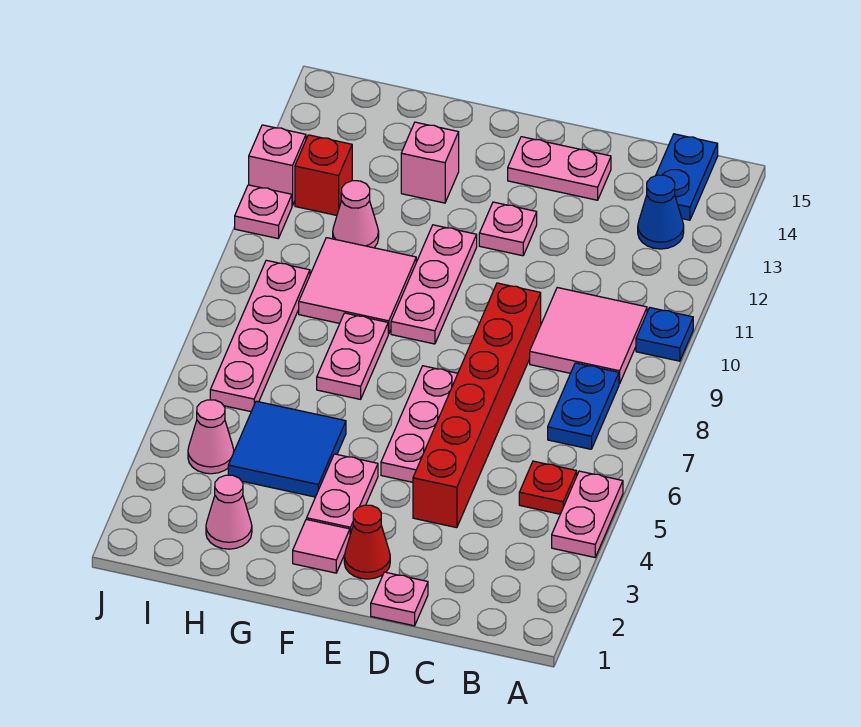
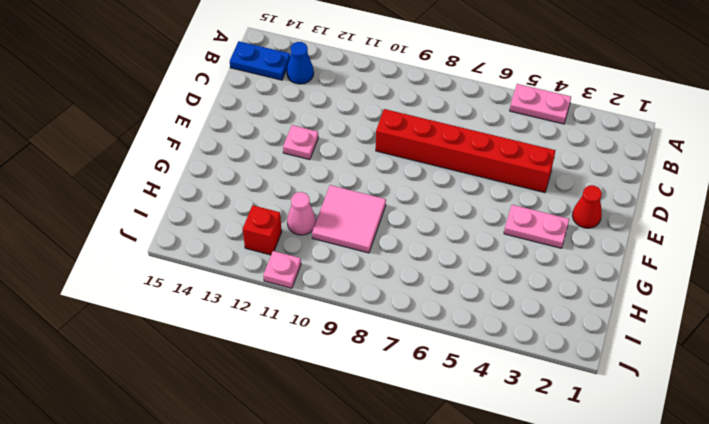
none -> blue plate A10 level 1
none -> red plate B5 level 1
none -> blue plate B7:B8 level 1

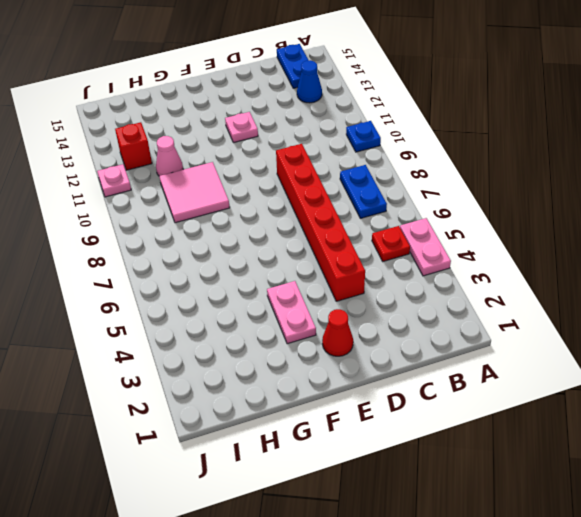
none -> pink tile B9:C10 level 1
none -> pink plate D1 level 1
none -> pink plate D14:E14 level 1

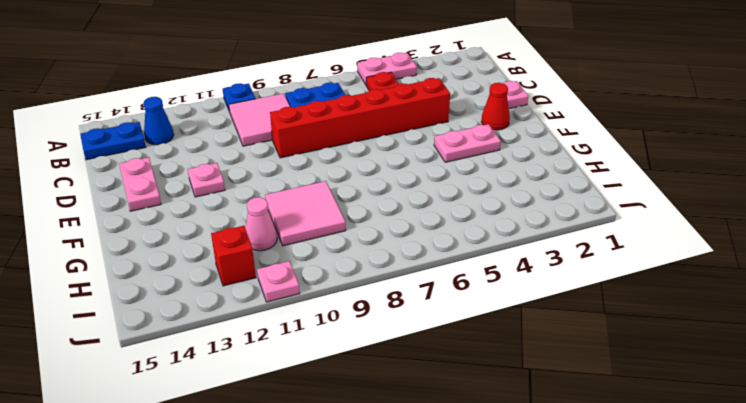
none -> pink plate E5:E7 level 1
none -> pink tile F2 level 1
none -> pink plate F9:F11 level 1

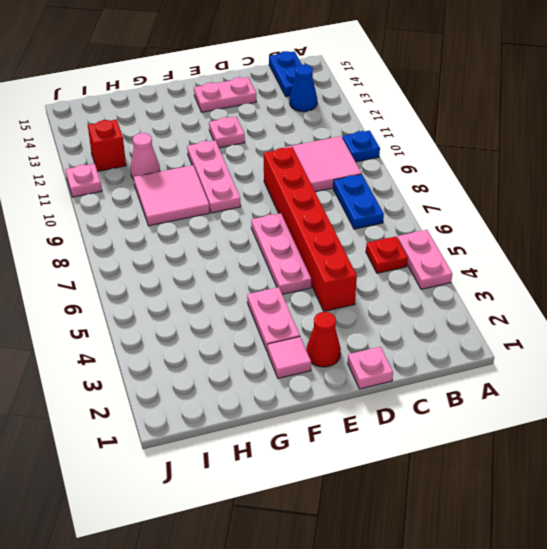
none -> blue tile G4:H5 level 1
none -> pink plate G7:G8 level 1
none -> pink brick G13 level 1

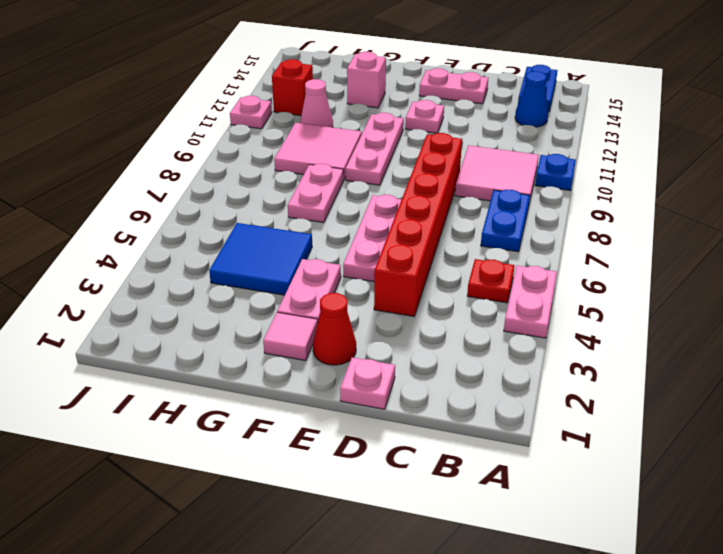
none -> pink cone H2 level 1
none -> pink cone I4 level 1
none -> pink plate I6:I9 level 1

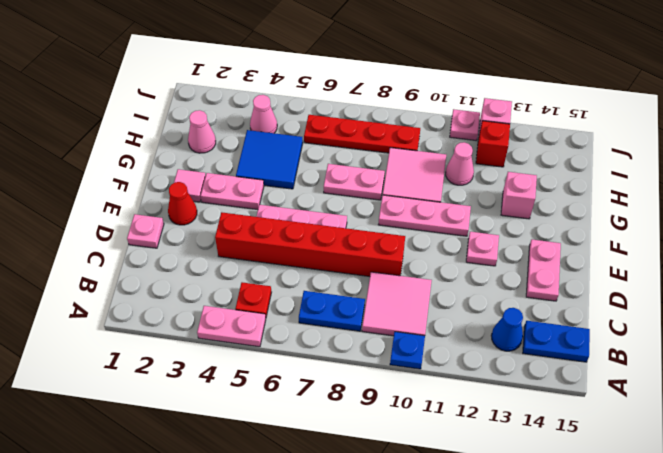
red plate I6:I9 level 1 -> pink plate I6:I9 level 1

